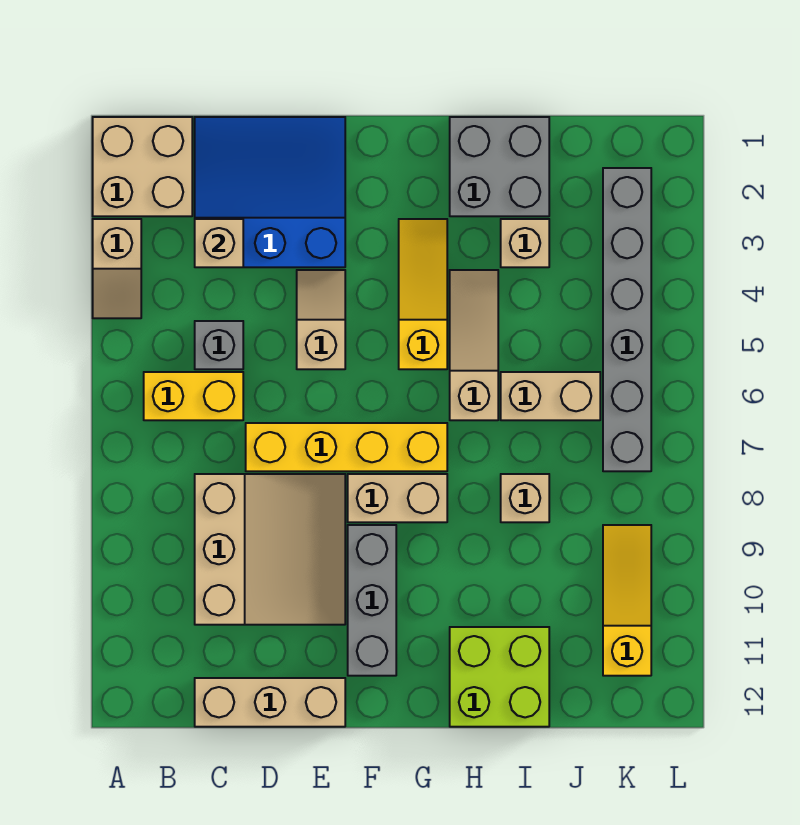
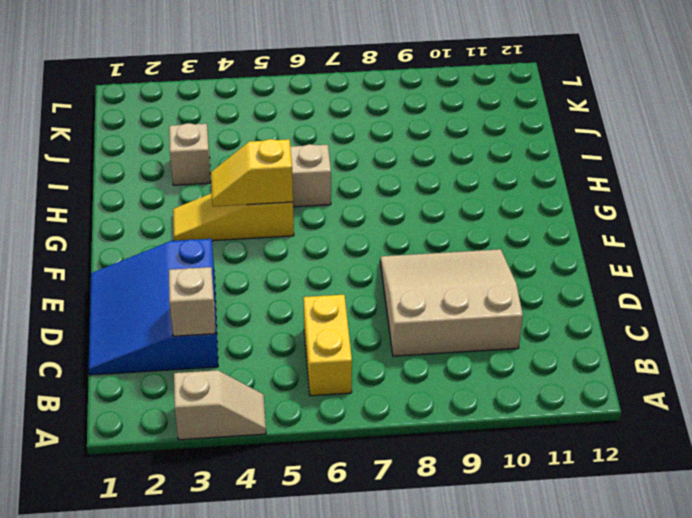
yellow slope G4:G5 level 2 top 5 -> none
none -> tan brick A1:B2 level 1
none -> grey brick C5 level 1
none -> tan brick C12:E12 level 1

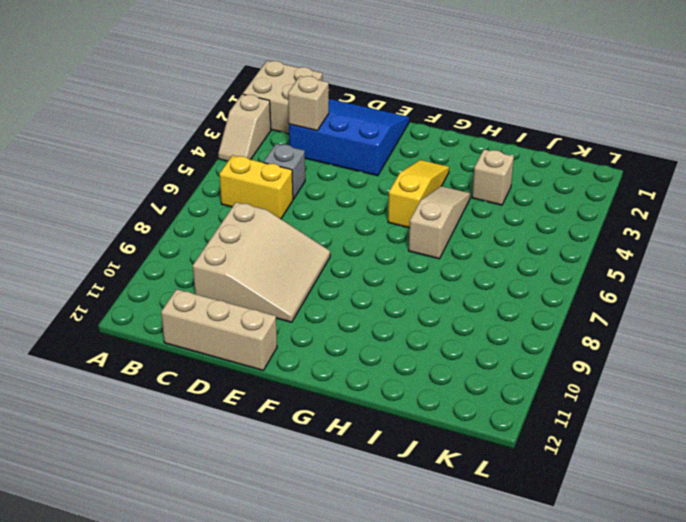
none -> yellow brick D7:G7 level 1
none -> tan slope E4:E5 level 1 top 5
none -> tan brick F8:G8 level 1

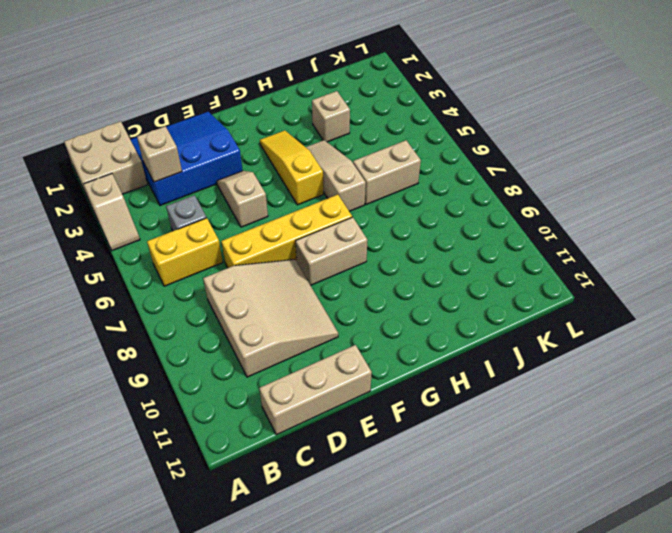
none -> grey brick F9:F11 level 1
none -> grey brick H1:I2 level 1
none -> lime brick H11:I12 level 1

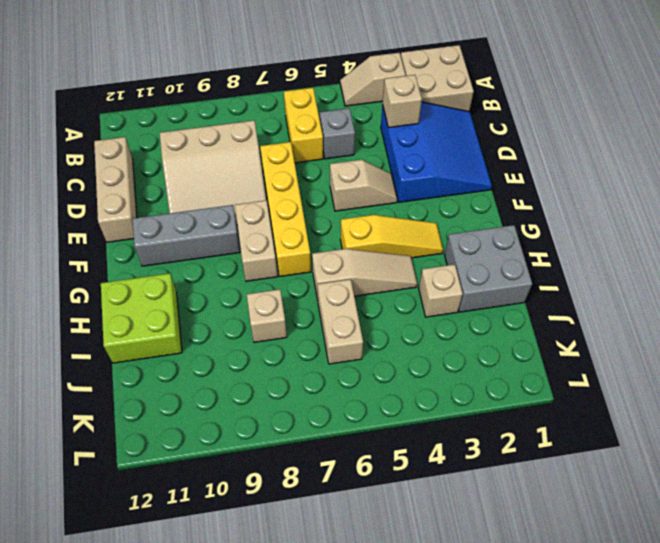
none -> grey brick K2:K7 level 1
none -> yellow slope K9:K11 level 1 top 11

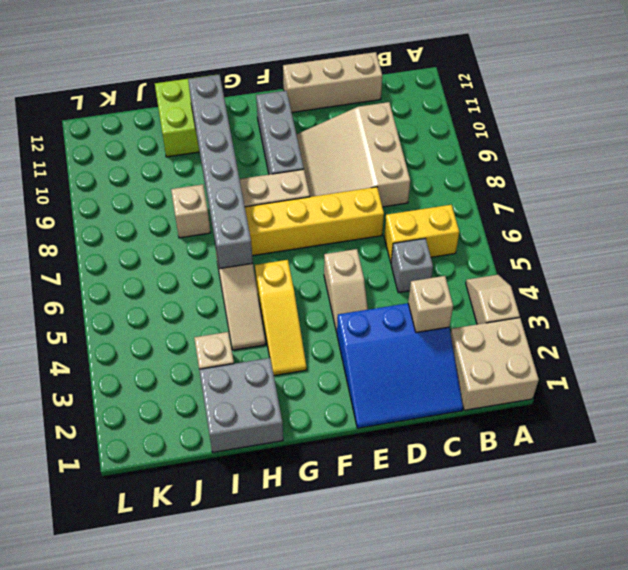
grey brick H6:H11 level 2 -> grey brick K2:K7 level 1
none -> tan brick I6:J6 level 1
none -> yellow slope K9:K11 level 1 top 11

